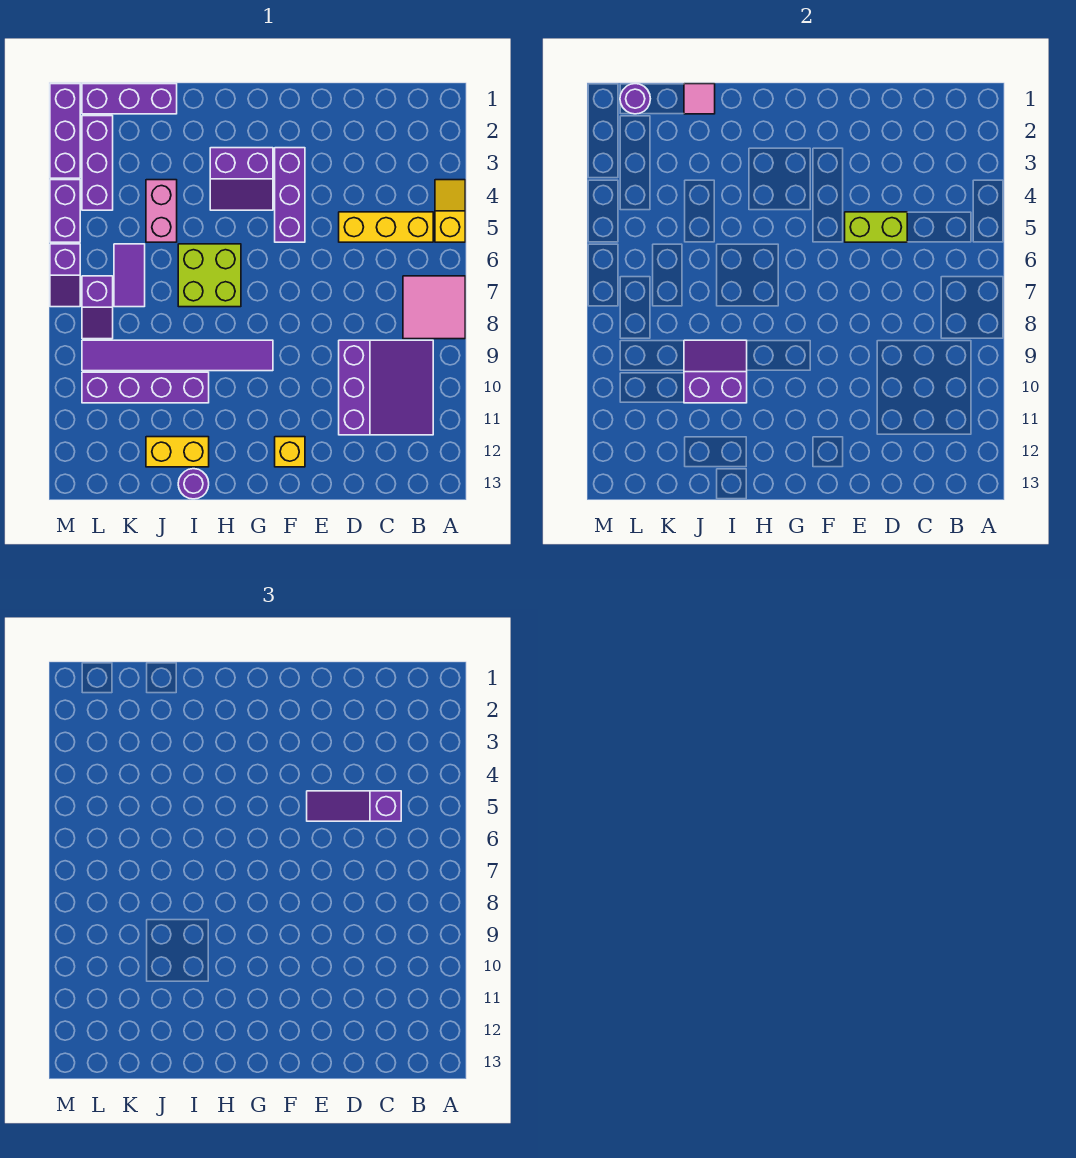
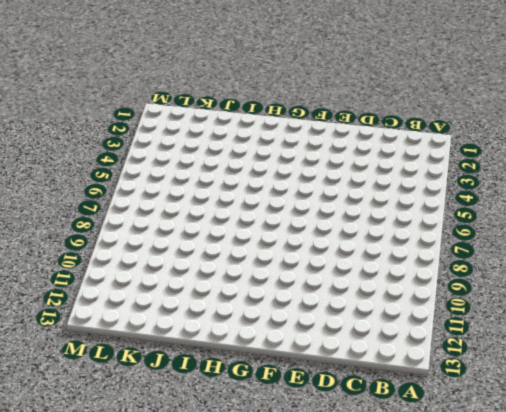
none -> yellow slope A4:A5 level 1 top 5
none -> pink tile A7:B8 level 1
none -> yellow brick B5:D5 level 1

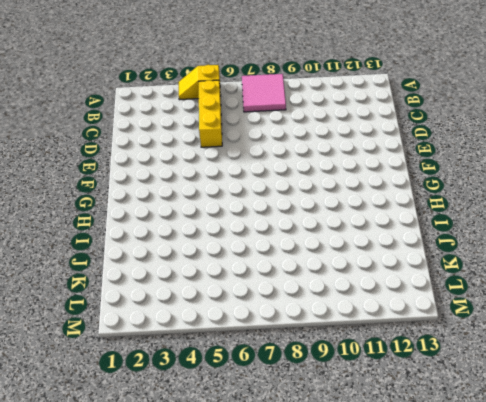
none -> purple slope B9:D11 level 1 top D
none -> purple brick F3:F5 level 1
none -> yellow brick F12 level 1

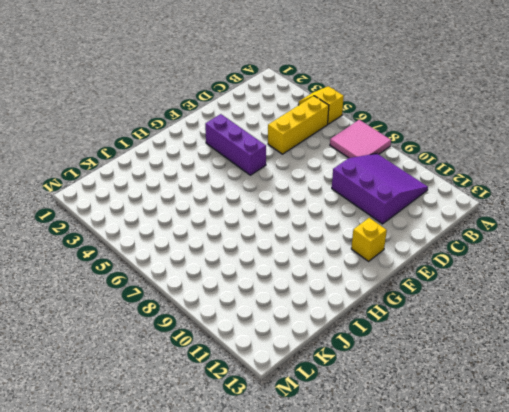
none -> purple slope G3:H4 level 1 top 3
none -> purple tile G9:L9 level 1
none -> lime brick H6:I7 level 1

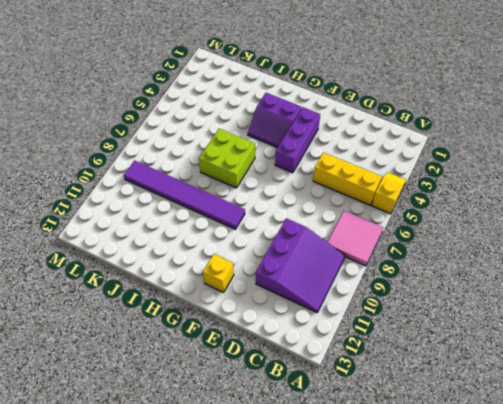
none -> purple brick I10:L10 level 1
none -> yellow brick I12:J12 level 1
none -> purple round brick I13 level 1

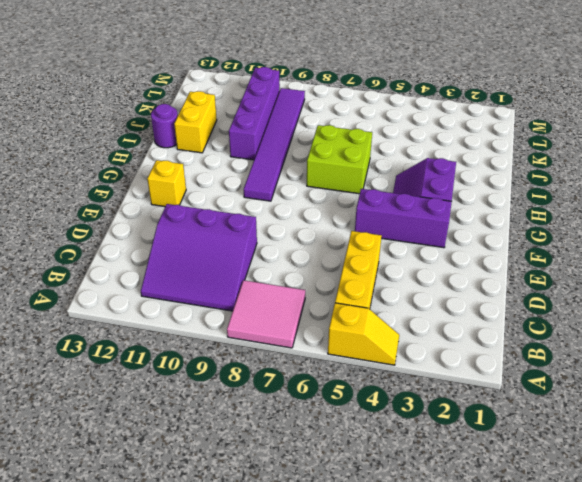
none -> purple brick J1:L1 level 1
none -> pink brick J4:J5 level 1
none -> purple tile K6:K7 level 1

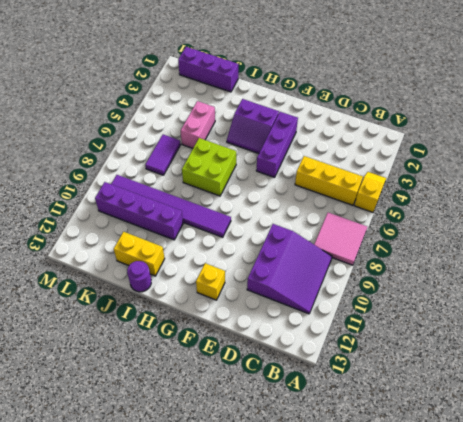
none -> purple brick L2:L4 level 1
none -> purple slope L7:L8 level 1 top 7
none -> purple brick M1:M3 level 1

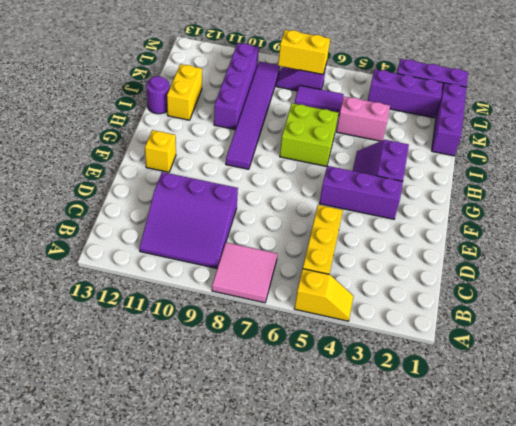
yellow brick L7:L8 level 2 -> none
none -> purple brick M4:M5 level 1
none -> purple slope M6:M7 level 1 top 6
none -> lime brick D5:E5 level 2

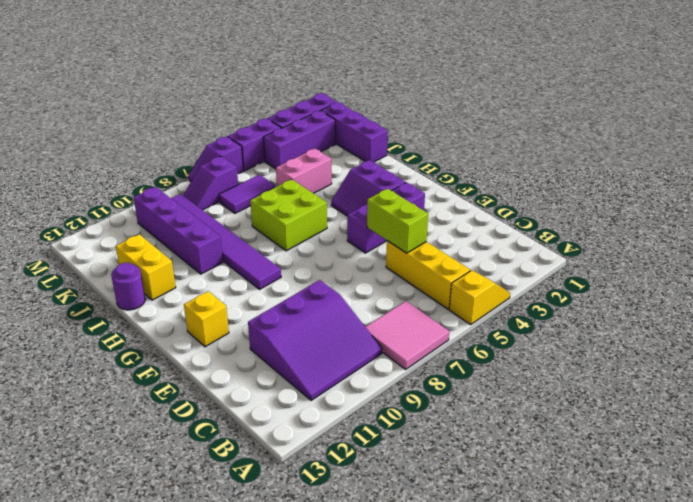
none -> purple slope I9:J10 level 2 top 10
none -> pink tile J1 level 2
none -> purple round brick L1 level 2

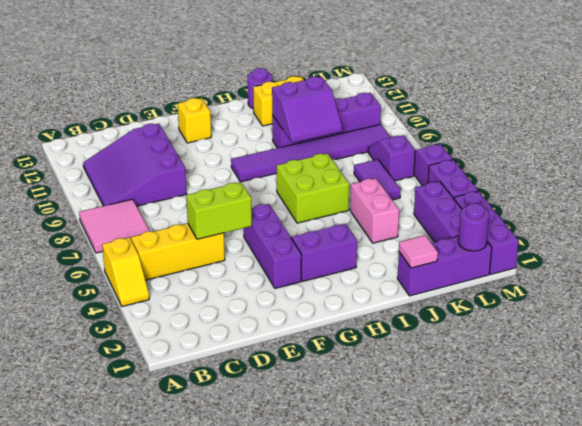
none -> purple slope C5:E5 level 3 top C

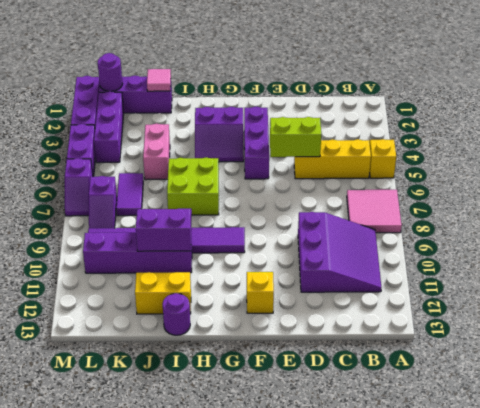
none -> purple slope C5:E5 level 3 top C

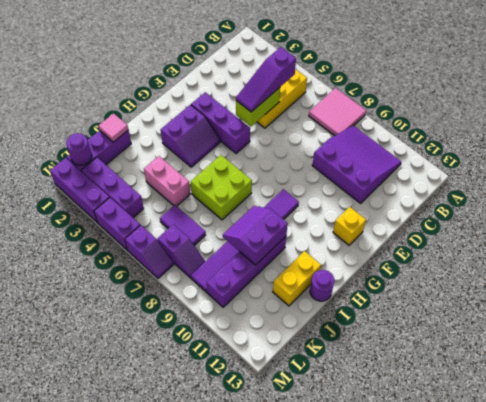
none -> yellow slope A4:A5 level 1 top 5

